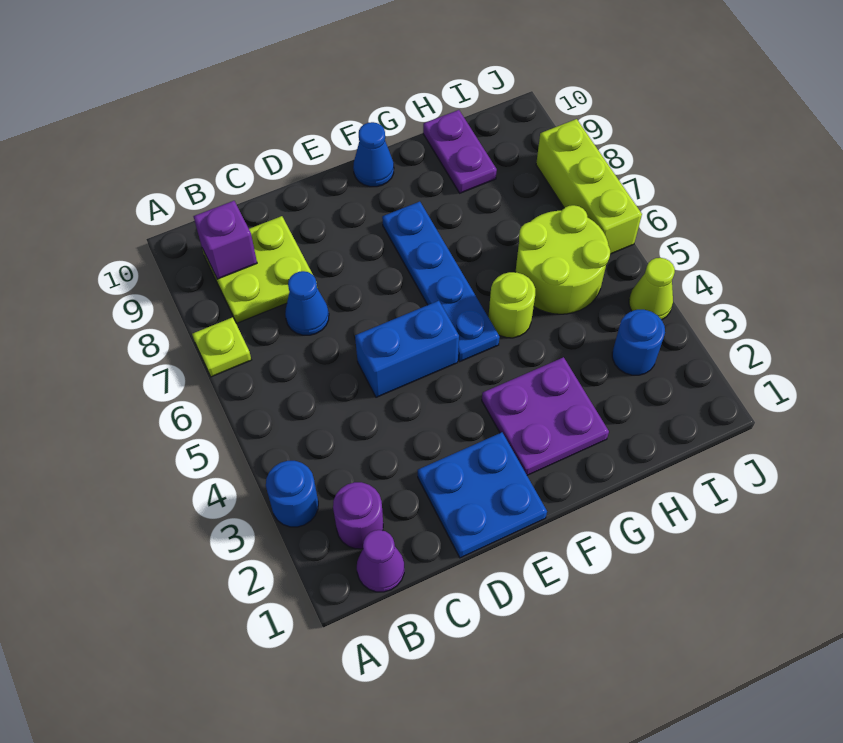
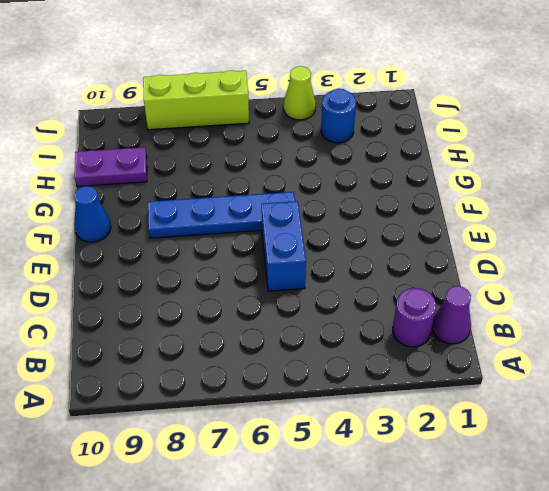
none -> blue round brick A3 level 1
none -> lime plate A7 level 1
none -> lime plate B8:C9 level 1

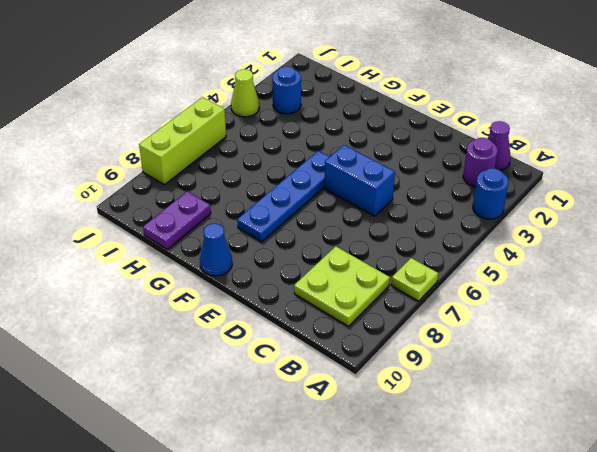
none -> blue cone C7 level 1
none -> blue plate D1:E2 level 1
none -> purple plate F2:G3 level 1

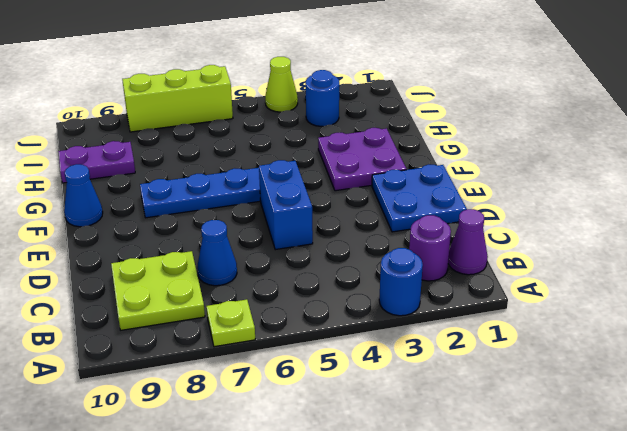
none -> lime round brick G5 level 1
none -> lime round brick H5:I6 level 1
none -> purple brick B9 level 2

